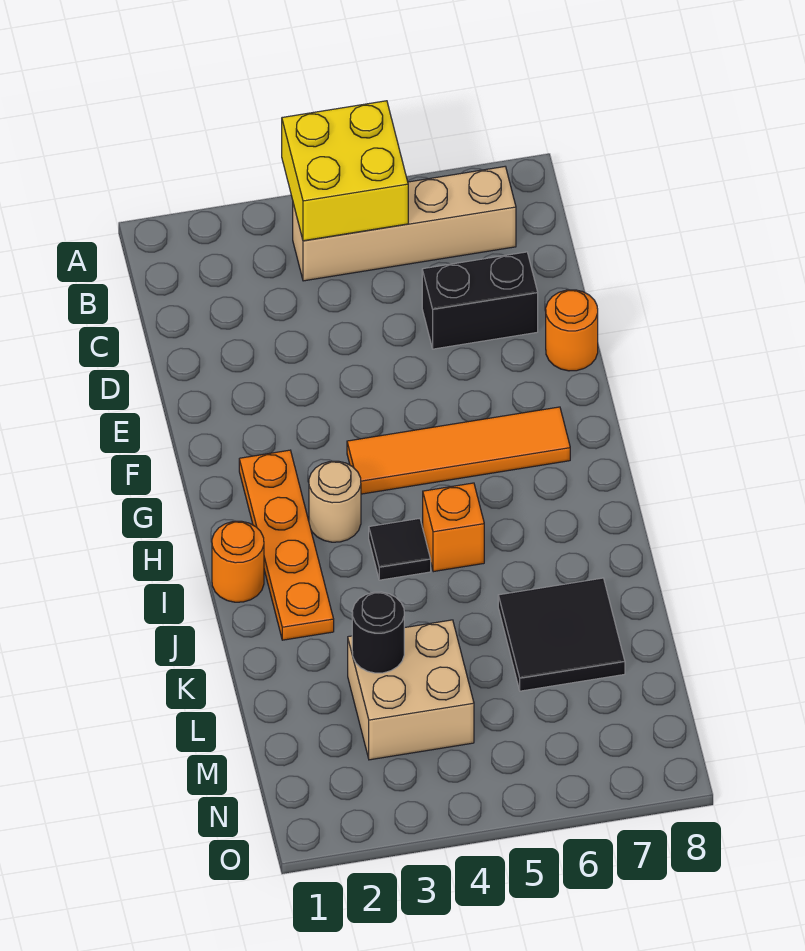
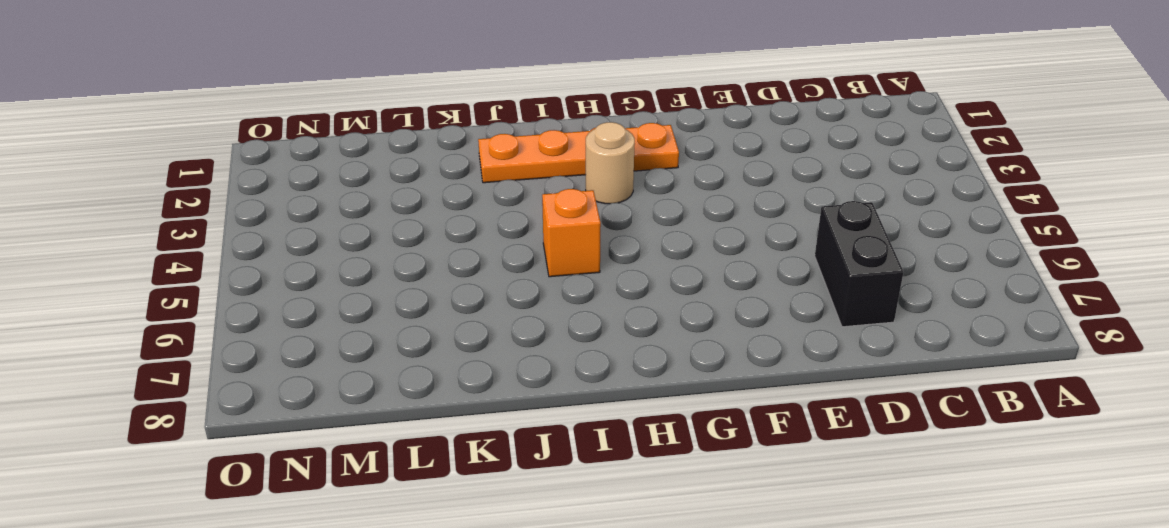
none -> tan brick B4:B7 level 1
none -> orange round brick E8 level 1
none -> orange tile G4:G7 level 1

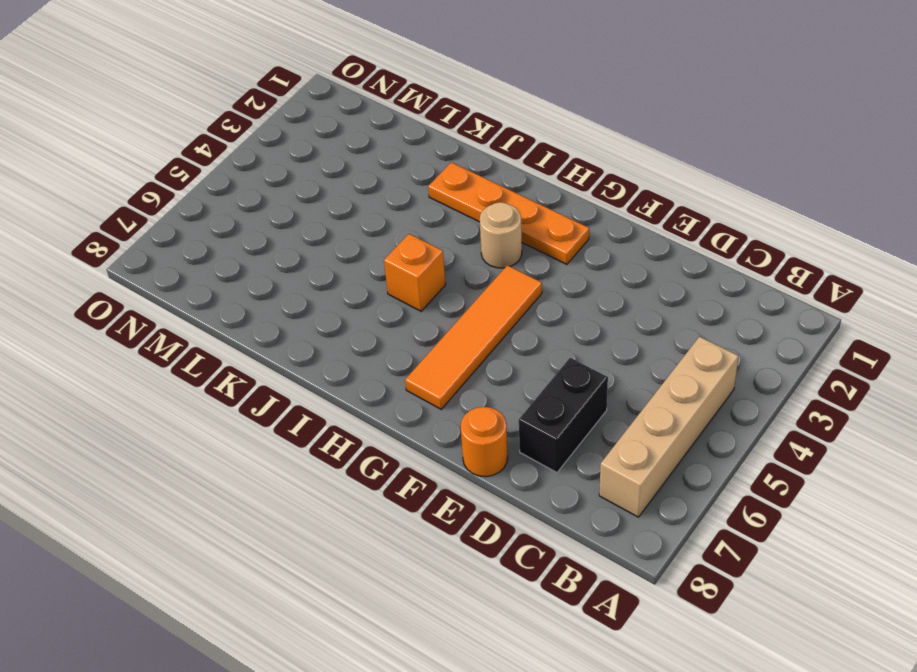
none -> orange round brick I1 level 1
none -> black tile I4 level 1
none -> black tile K6:L7 level 1

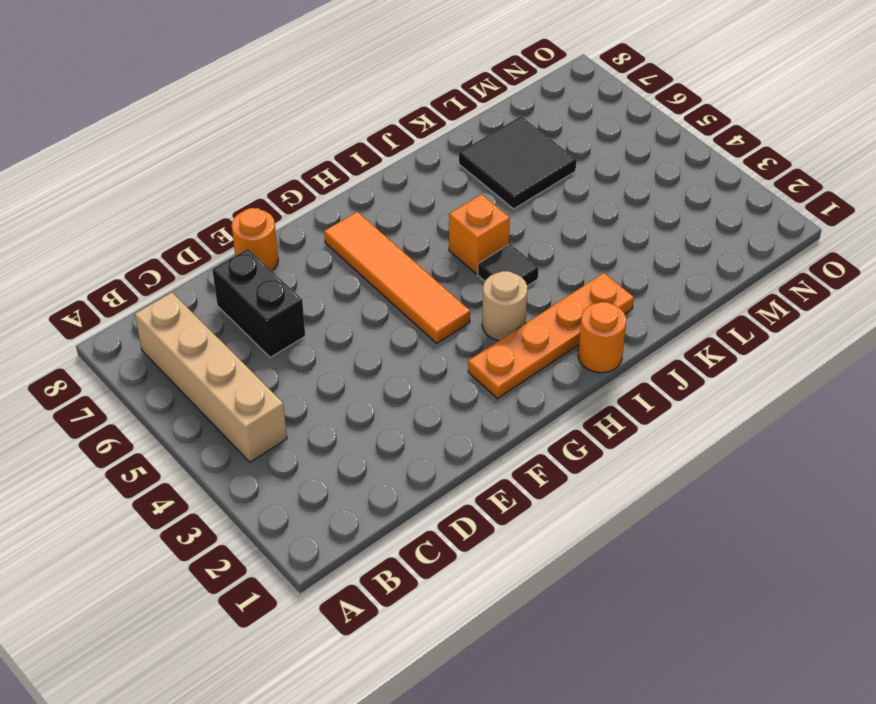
none -> tan brick L3:M4 level 1
none -> yellow brick A4:B5 level 2
none -> black round brick L3 level 2

